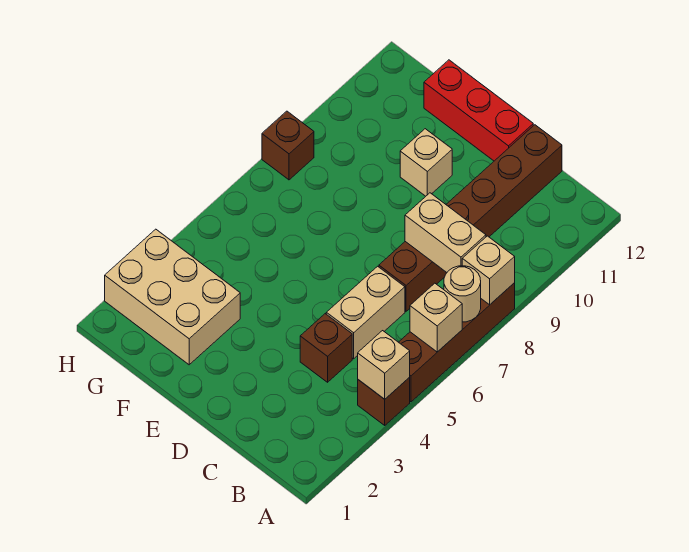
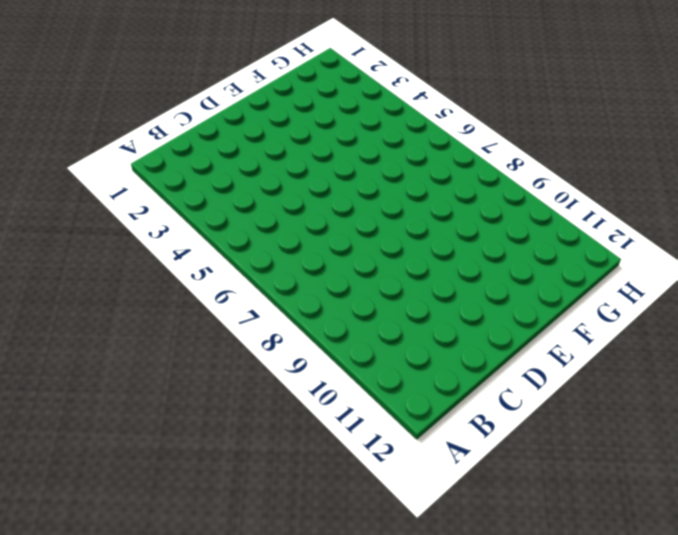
none -> brown brick A4 level 1
none -> brown brick A5:A8 level 1
none -> brown brick C4 level 1

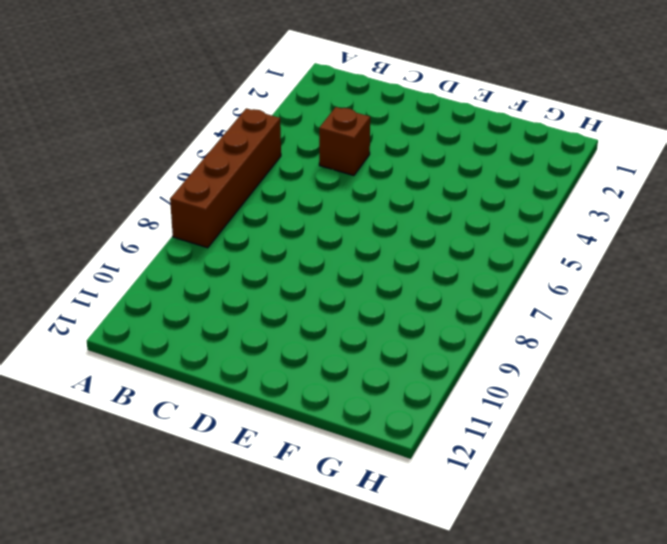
none -> brown brick A4 level 1
none -> tan brick C5:C6 level 1
none -> brown brick C7:C12 level 1

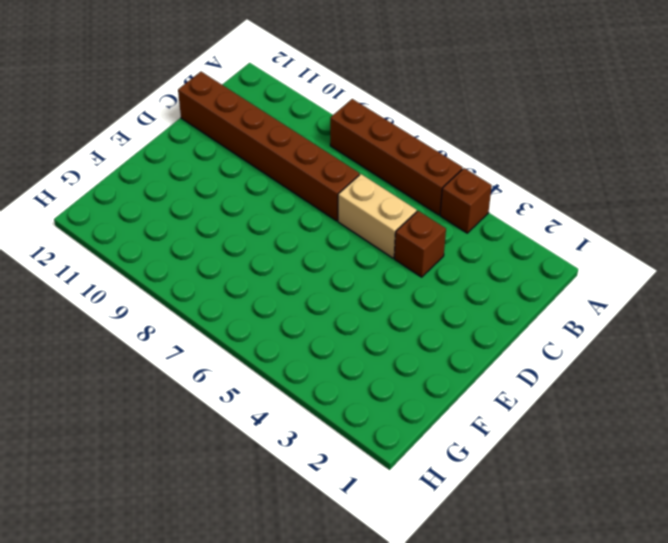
none -> red brick D12:F12 level 1
none -> tan brick E10 level 1
none -> tan brick F2:H3 level 1

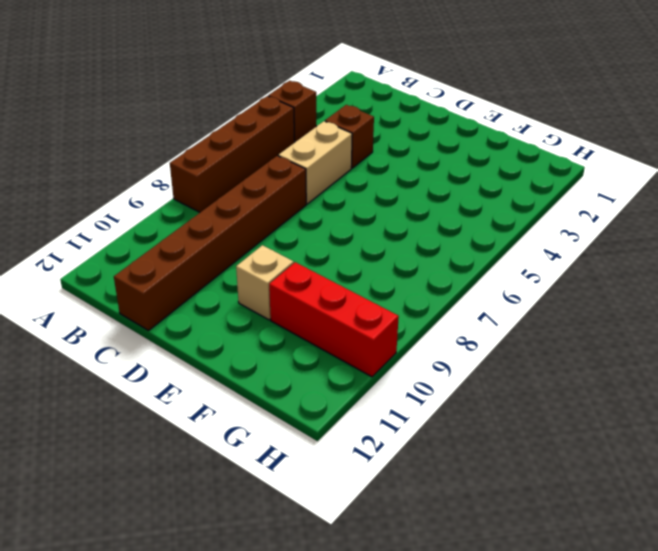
red brick F10:H10 level 1 -> red brick D12:F12 level 1
none -> tan brick F2:H3 level 1
none -> brown brick H8 level 1
none -> tan brick A4 level 2

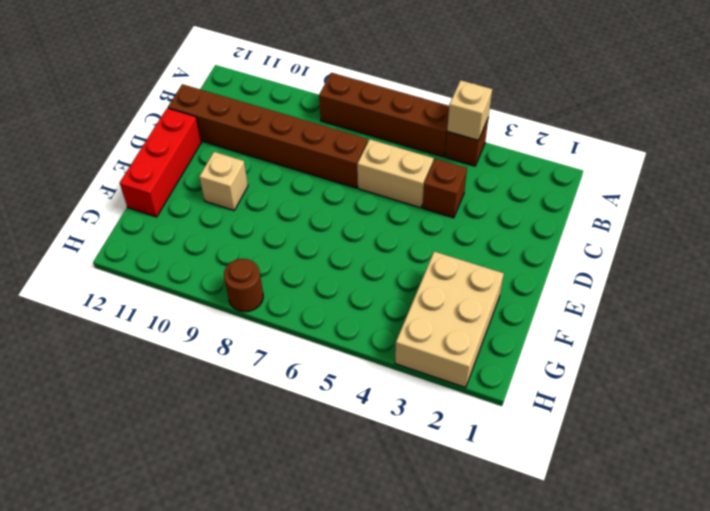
brown round brick H8 level 1 -> brown brick H8 level 1
none -> tan brick A6 level 2
none -> tan round brick A7 level 2
none -> tan brick A8 level 2

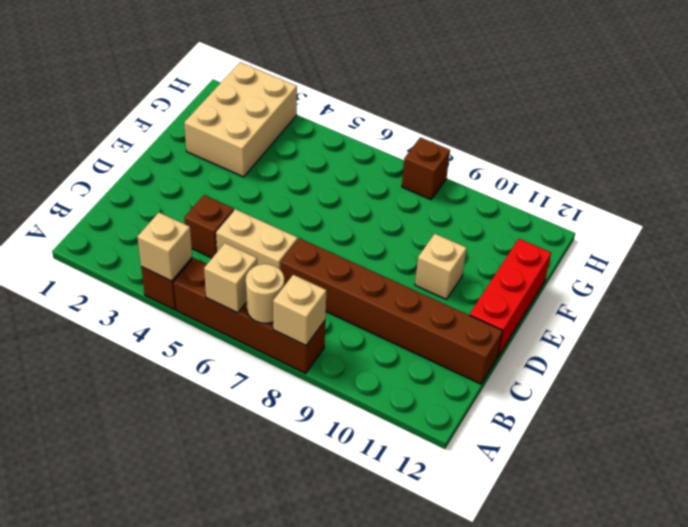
none -> tan brick B8:C8 level 2

